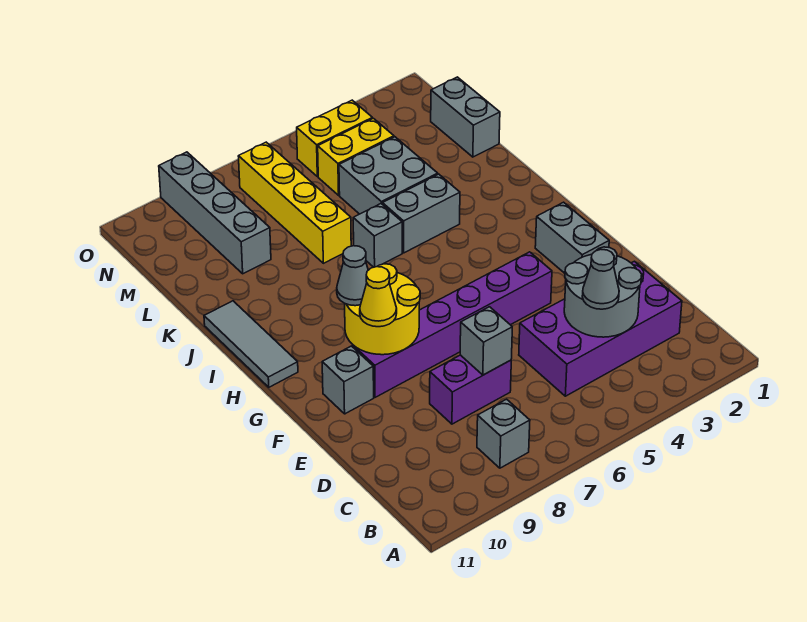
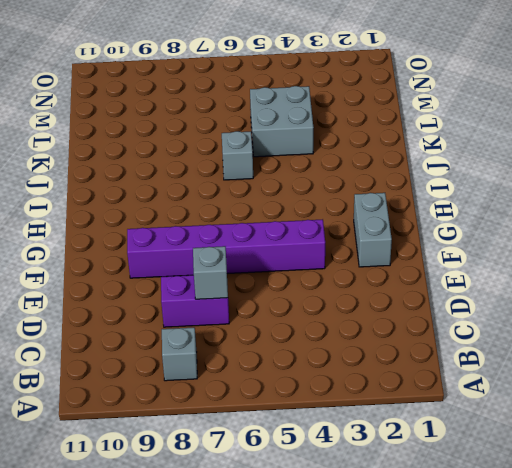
none -> purple brick C2:D5 level 1
none -> grey brick F10 level 1
none -> grey tile H11:J11 level 1

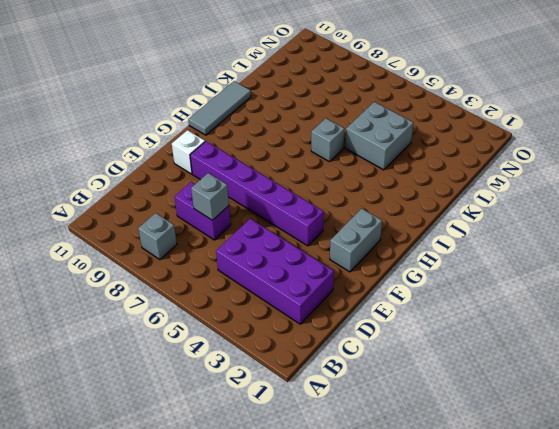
white brick F10 level 1 -> grey brick F10 level 1
none -> grey brick J4:J5 level 1
none -> yellow brick K7:N7 level 1
none -> grey brick L1:M1 level 1

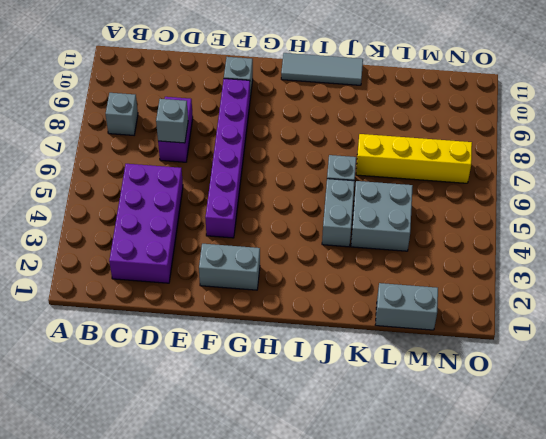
none -> grey brick L9:O9 level 1
none -> yellow brick M4:M5 level 1
none -> yellow brick N4:N5 level 1

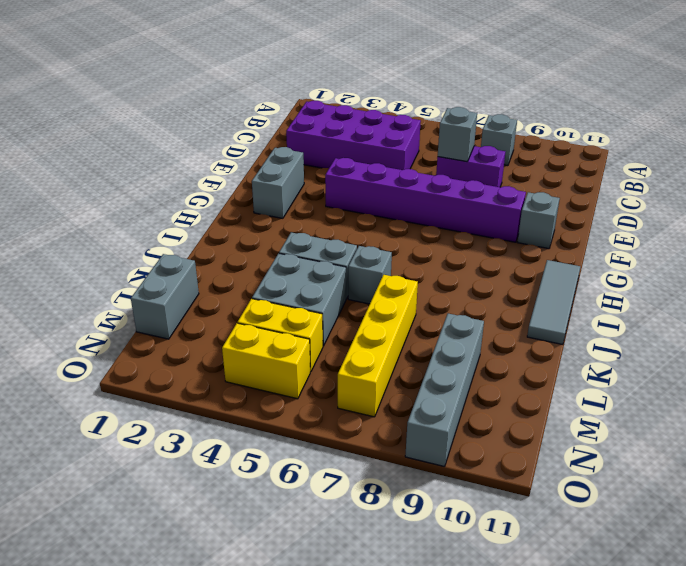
none -> grey round brick C3:D4 level 2
none -> yellow round brick F8:G9 level 2
none -> grey cone C4 level 3

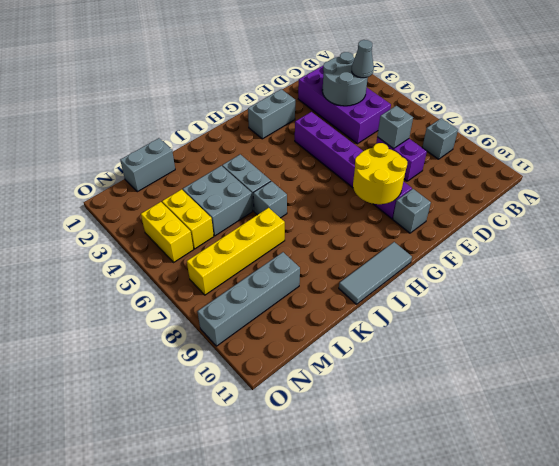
none -> yellow cone F9 level 3
none -> grey cone G9 level 3

